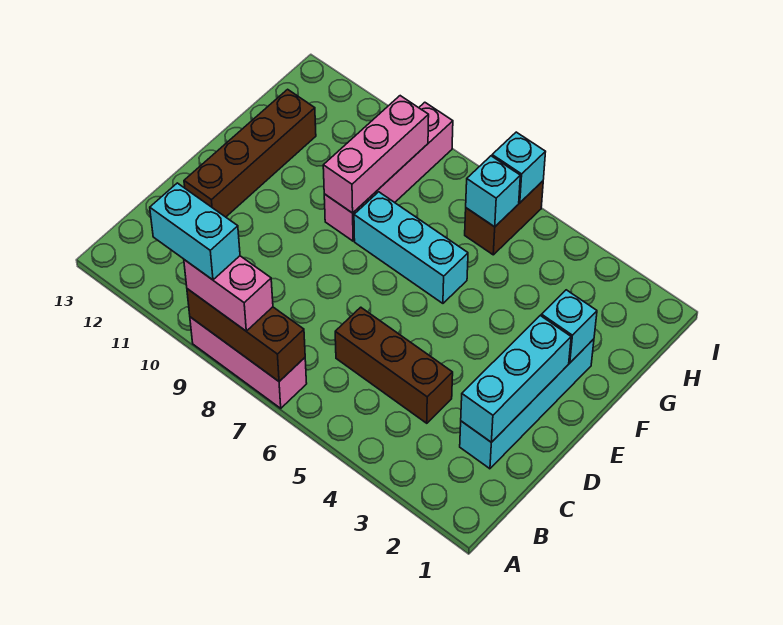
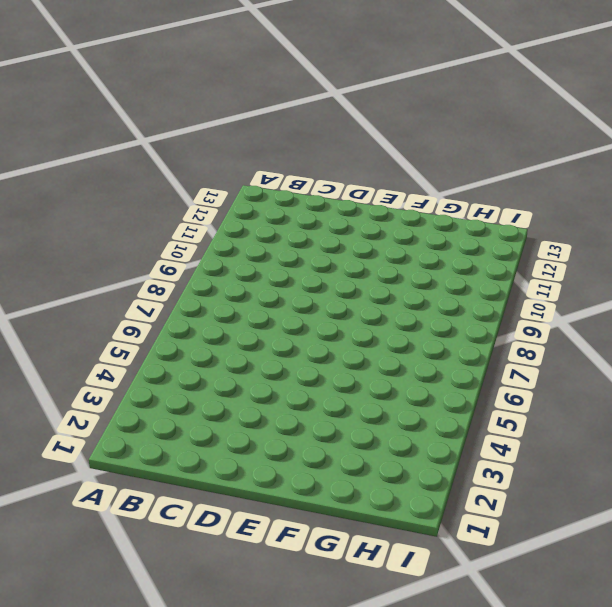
none -> pink brick A7:A9 level 1
none -> cyan brick C2:F2 level 1
none -> brown brick C4:C6 level 1

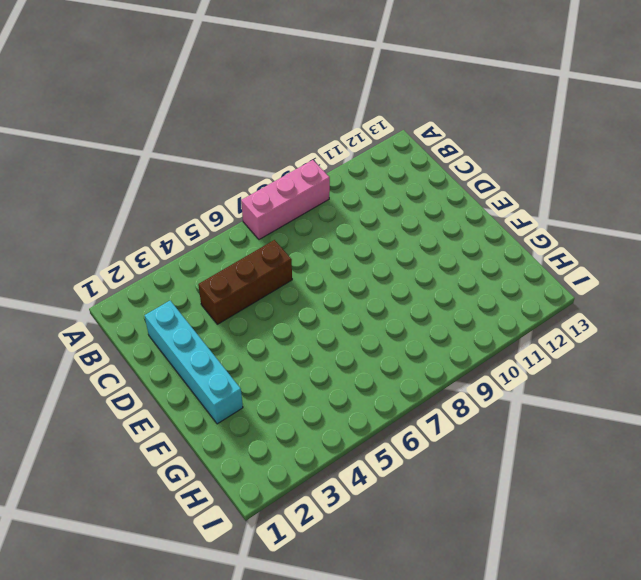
none -> brown brick D12:G12 level 1
none -> cyan brick F6:F8 level 1
none -> pink brick F9:I9 level 1

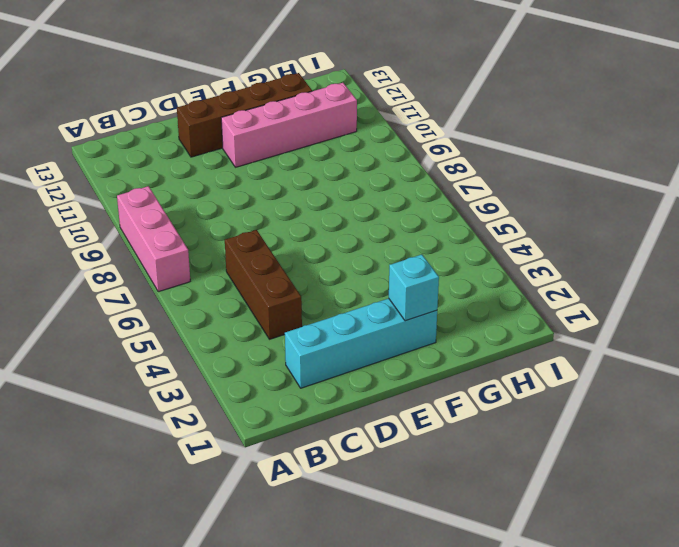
pink brick E11:H11 level 1 -> pink brick F9:I9 level 1
none -> cyan brick F6:F8 level 1
none -> brown brick H6:I6 level 1
none -> brown brick A7:A9 level 2

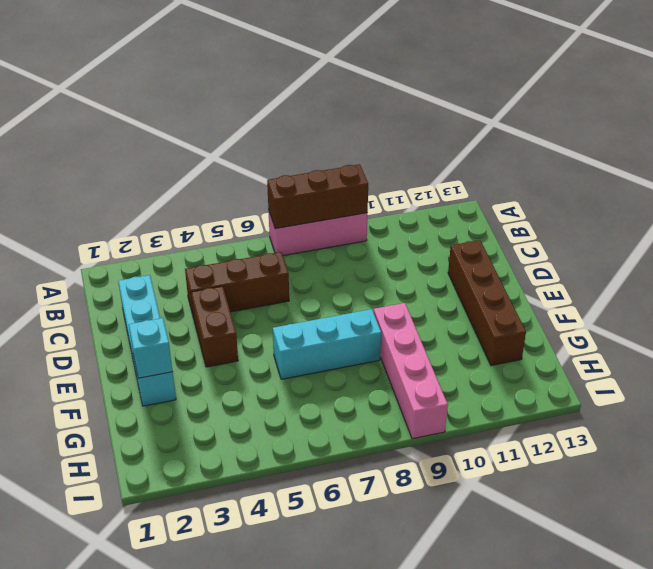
brown brick D4:E4 level 1 -> brown brick H6:I6 level 1
none -> cyan brick C2:E2 level 2
none -> pink brick F9:H9 level 2
none -> cyan brick H6 level 2

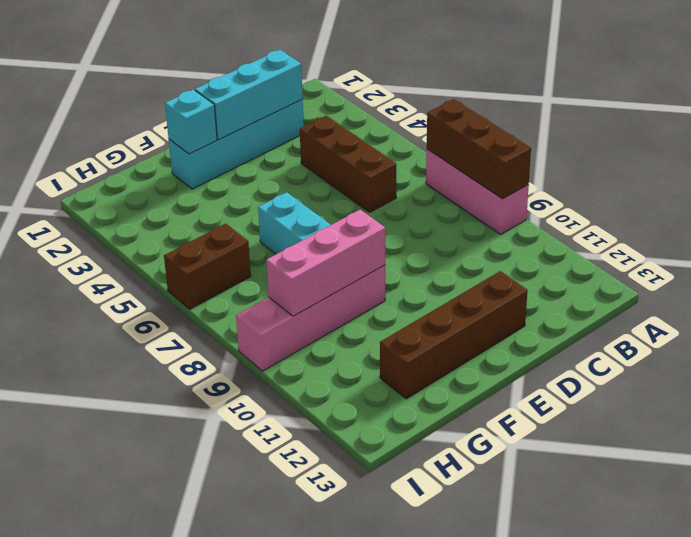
none -> cyan brick H6 level 2
none -> cyan brick I6 level 2
none -> pink brick A8:A9 level 3

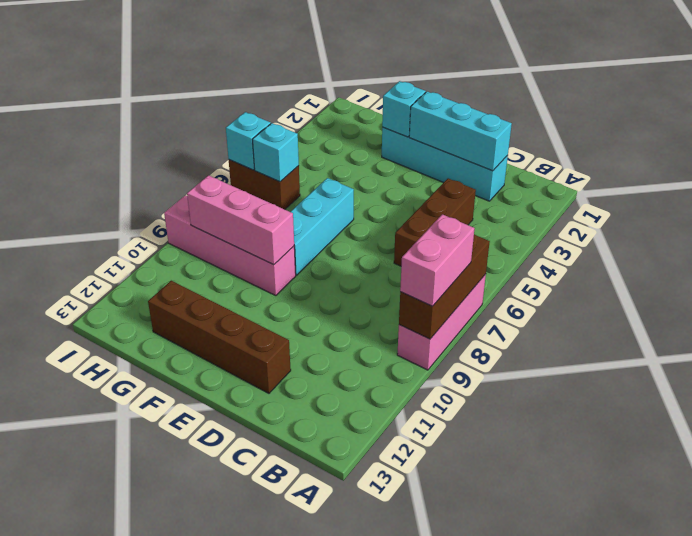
none -> cyan brick A9:A10 level 4

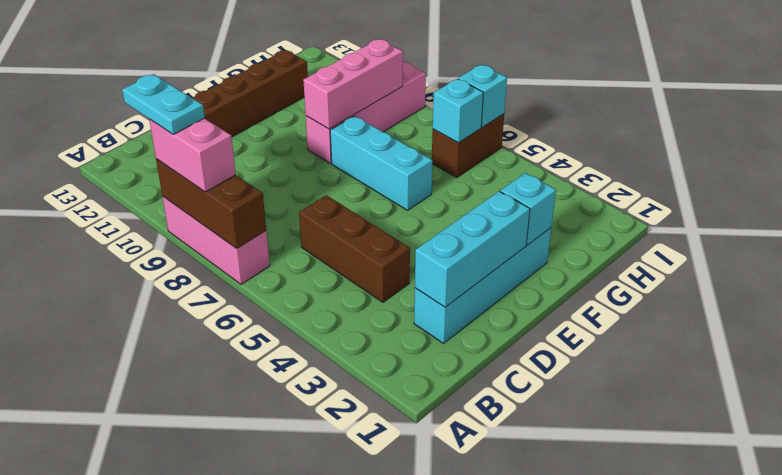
cyan plate A9:A10 level 4 -> cyan brick A9:A10 level 4

